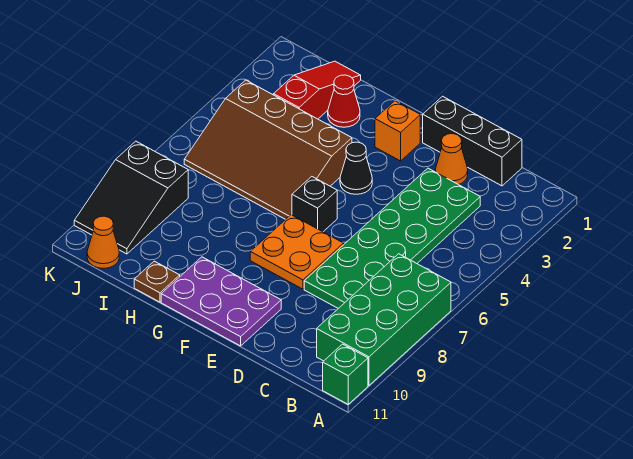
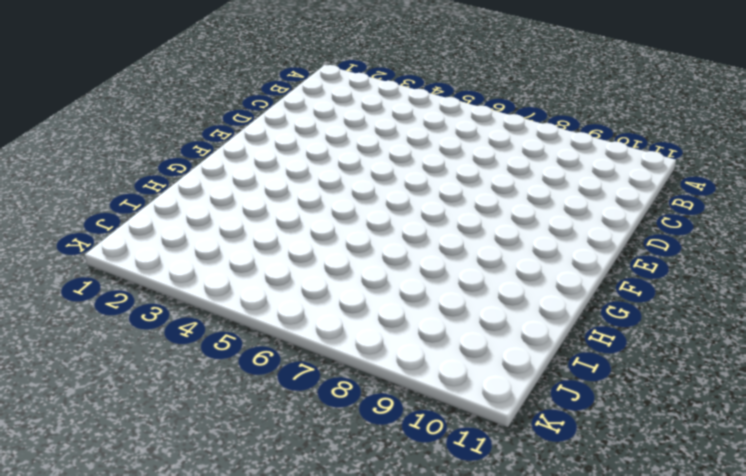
none -> green brick A7:B10 level 1
none -> green brick A11 level 1
none -> black brick C1:E1 level 1

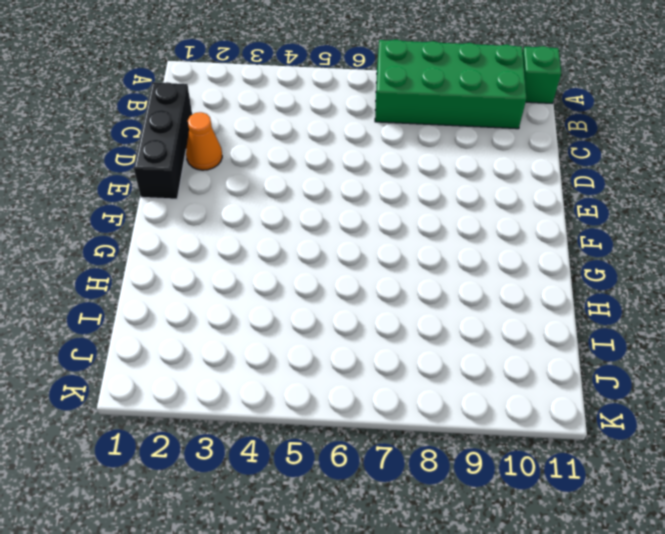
none -> green plate C3:D8 level 1
none -> orange plate E7:F8 level 1
none -> purple plate E10:G11 level 1

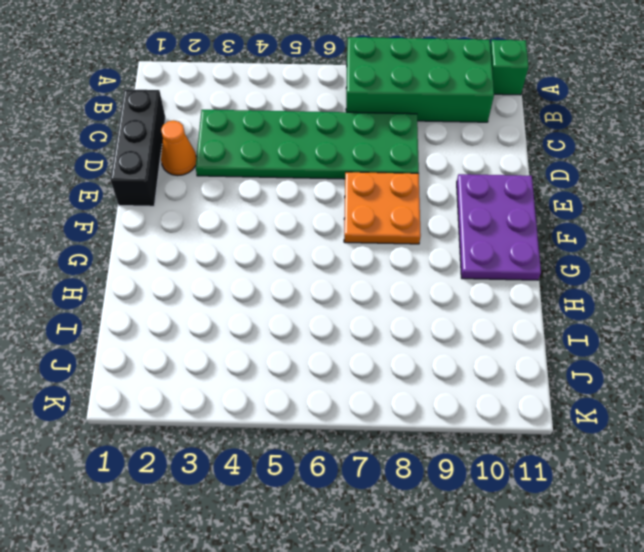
none -> orange brick F2 level 1
none -> black cone F4 level 1
none -> black brick F6 level 1

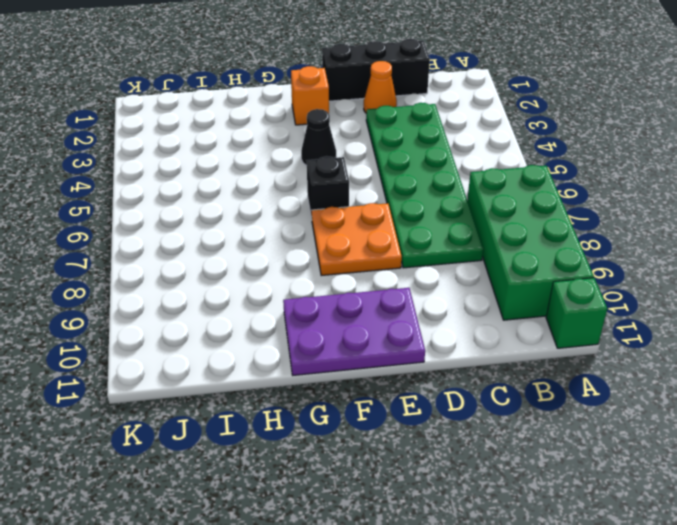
none -> brown slope G4:J6 level 1 top 4
none -> red cone H2 level 1
none -> brown plate H11 level 1

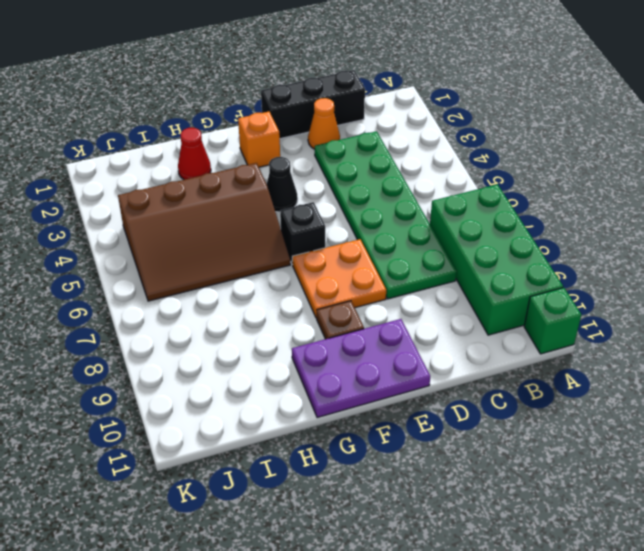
brown plate F9 level 1 -> brown plate H11 level 1
none -> red slope I1:I3 level 1 top 3
none -> black slope J8:K10 level 1 top 8
none -> orange cone J11 level 1

